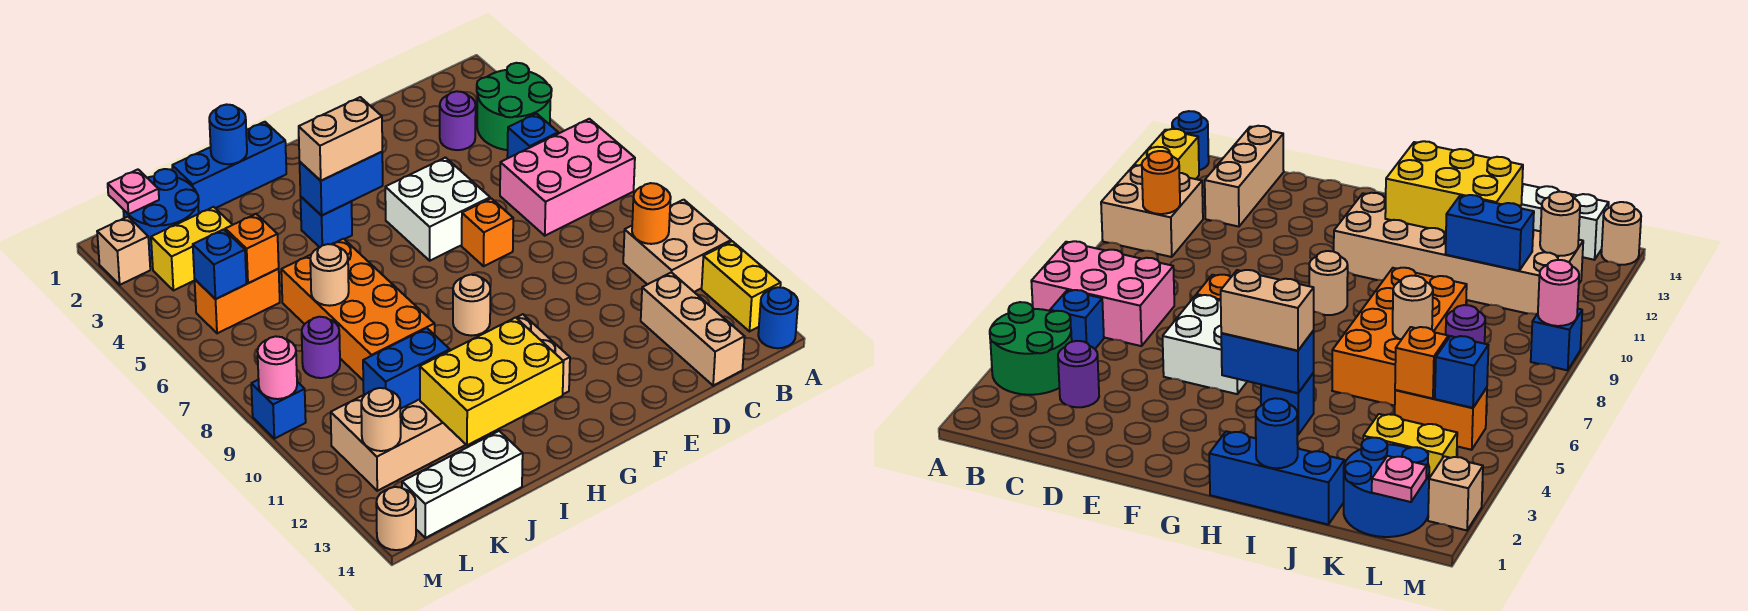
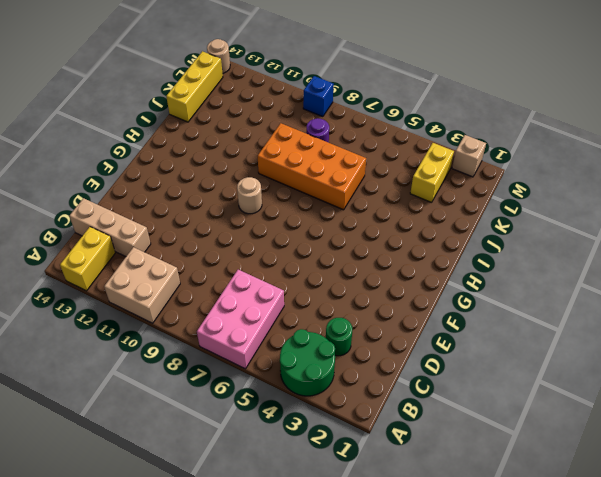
yellow brick A13:B13 level 1 -> yellow brick A12:A13 level 1
green round brick C3 level 1 -> purple round brick C3 level 1
yellow brick J14:L14 level 1 -> white brick J14:L14 level 1
none -> blue round brick A14 level 1
none -> blue brick B5 level 1
none -> white brick E5:F6 level 1
none -> orange brick E7 level 1

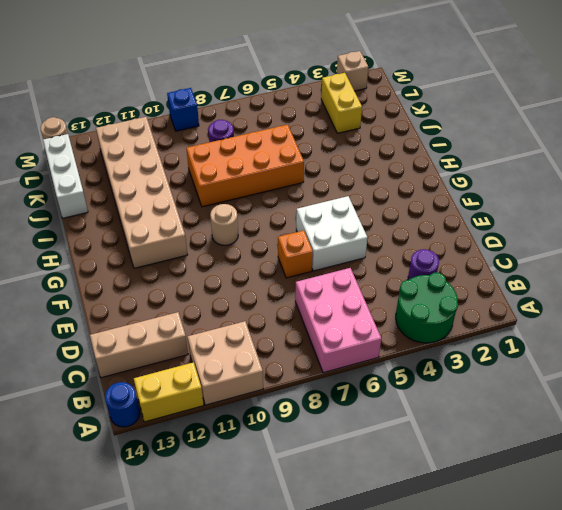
none -> blue brick B5 level 1
none -> blue brick H1:J1 level 1
none -> blue brick H4 level 1
none -> blue round brick K1:L2 level 1

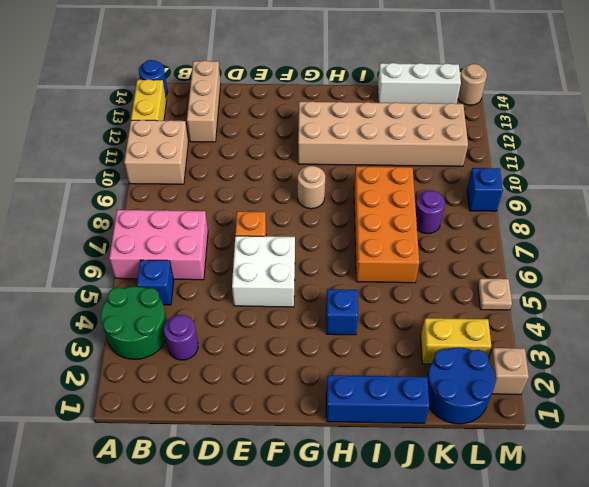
tan plate M5 level 1 -> none
none -> orange brick K5:L5 level 1
none -> orange round brick B10 level 2
none -> blue brick G4:H4 level 2
none -> yellow brick H12:J13 level 2

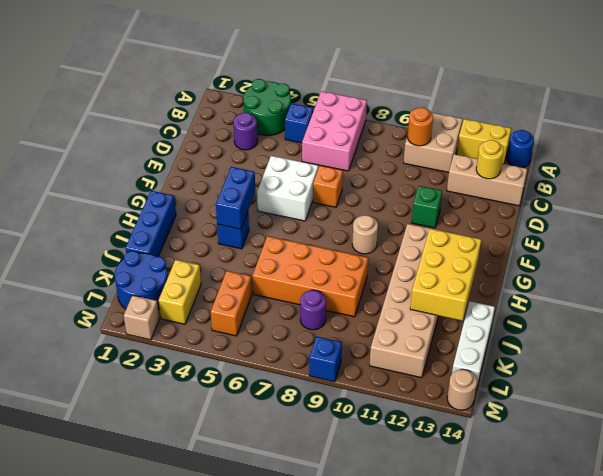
yellow round brick C13 level 2 -> none
green brick E11 level 1 -> none
none -> blue round brick I1 level 2
none -> tan round brick J7 level 2
none -> blue brick J11:K11 level 2
none -> orange brick K5 level 2

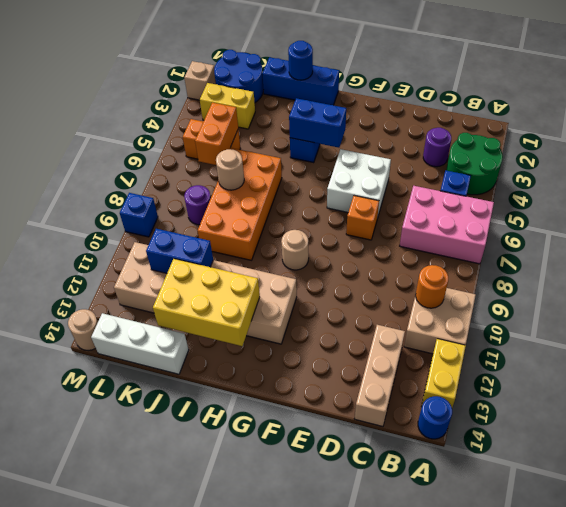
orange brick K5:K6 level 2 -> orange brick K5 level 2
none -> pink plate L1 level 2
none -> blue brick L5 level 2
none -> tan round brick L12 level 2
none -> pink round brick M9 level 2

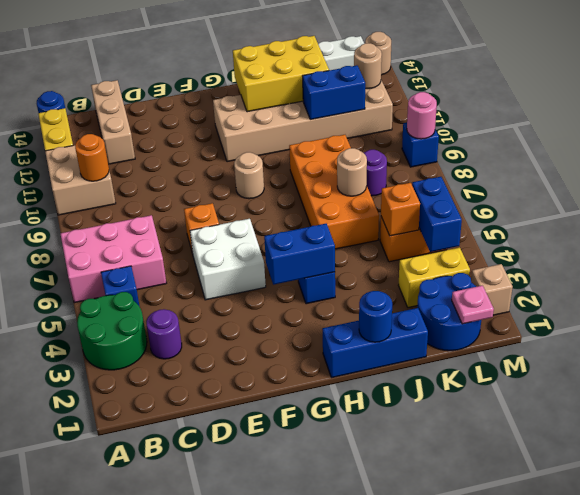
blue brick L4:L5 level 2 -> blue brick L5 level 2
none -> tan brick G4:H4 level 3

